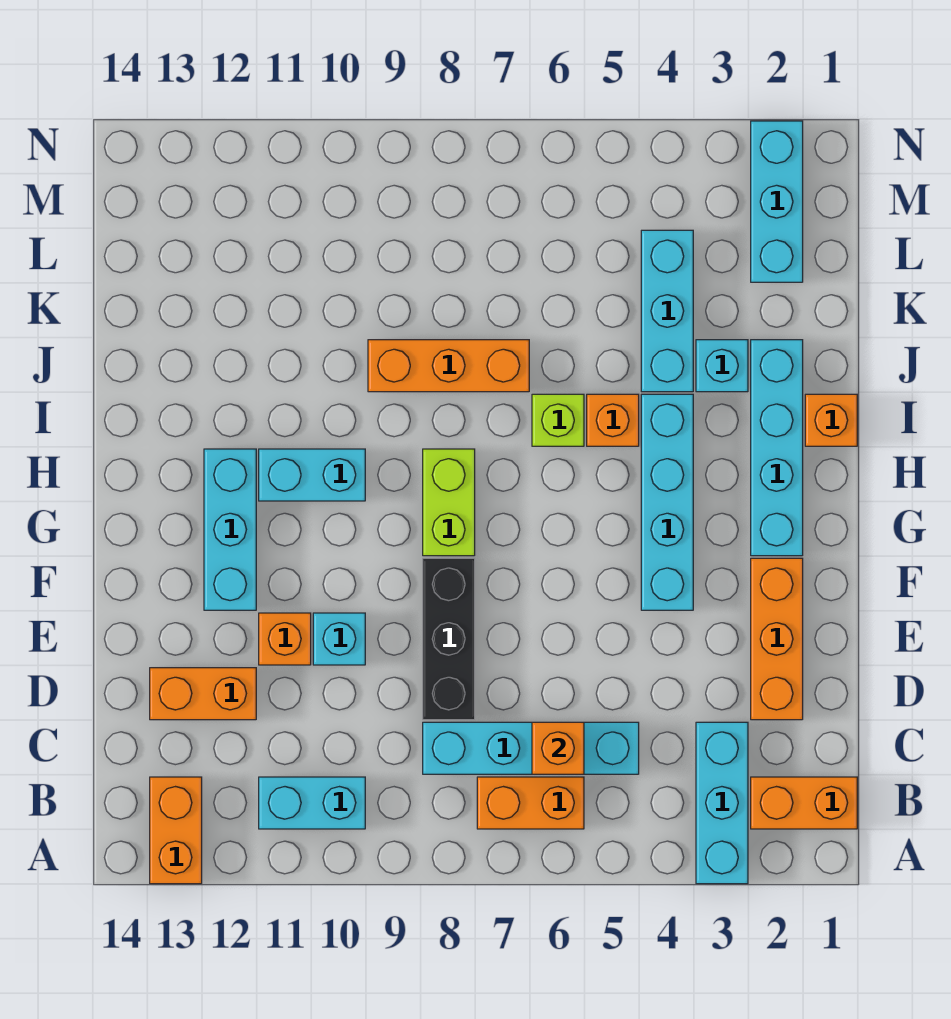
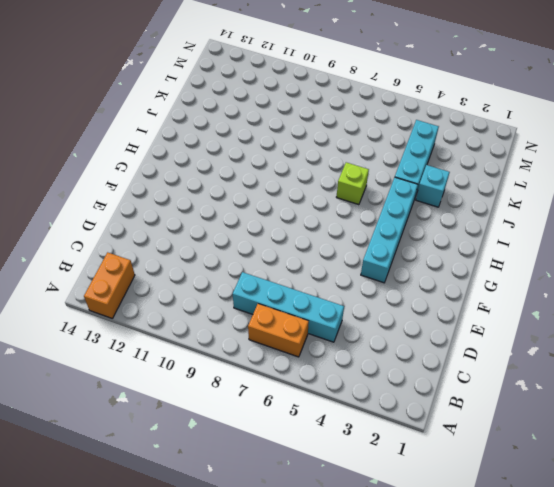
none -> cyan brick A3:C3 level 1
none -> orange brick B1:B2 level 1
none -> cyan brick B10:B11 level 1

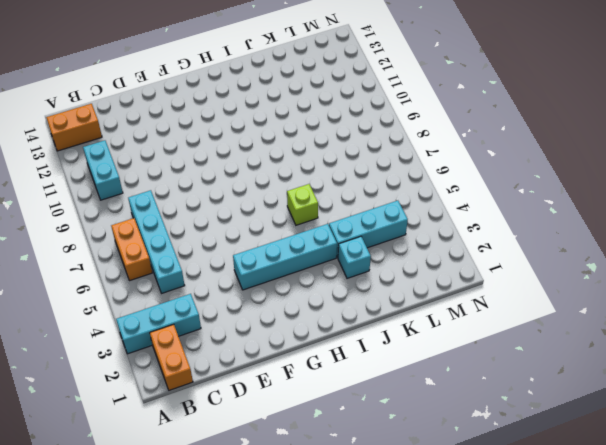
none -> orange brick D2:F2 level 1
none -> black brick D8:F8 level 1
none -> orange brick D12:D13 level 1

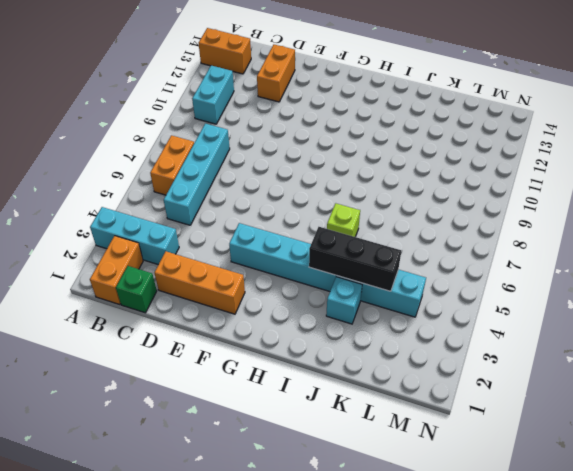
green brick C1 level 1 -> none
black brick I4:K4 level 2 -> black brick D8:F8 level 1
none -> cyan brick E10 level 1
none -> orange brick E11 level 1
none -> cyan brick F12:H12 level 1

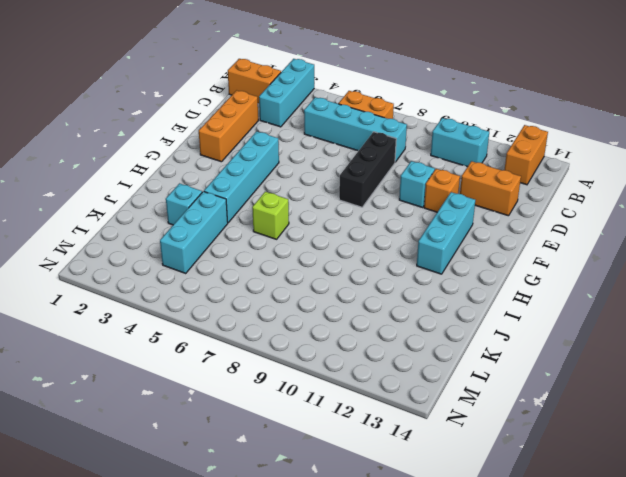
none -> cyan brick G2:J2 level 1
none -> lime brick G8:H8 level 1
none -> cyan brick H10:H11 level 1

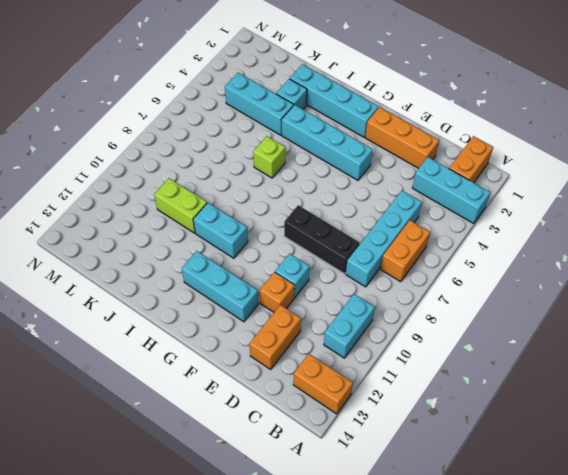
cyan brick H10:I10 level 1 -> cyan brick H10:H11 level 1
lime brick J10:K10 level 1 -> lime brick G8:H8 level 1
none -> orange brick I1 level 1
none -> orange brick I5 level 1
none -> orange brick J7:J9 level 1

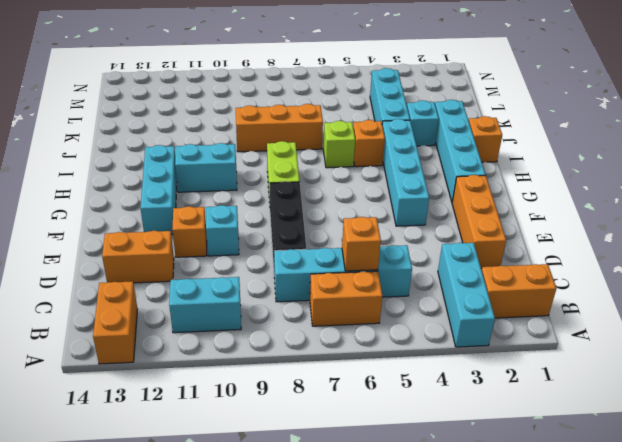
none -> cyan brick L2:N2 level 1

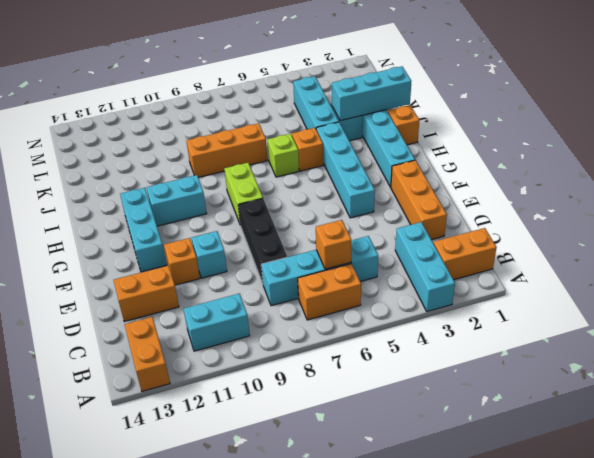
cyan brick J1:J3 level 2 -> cyan brick L2:N2 level 1

